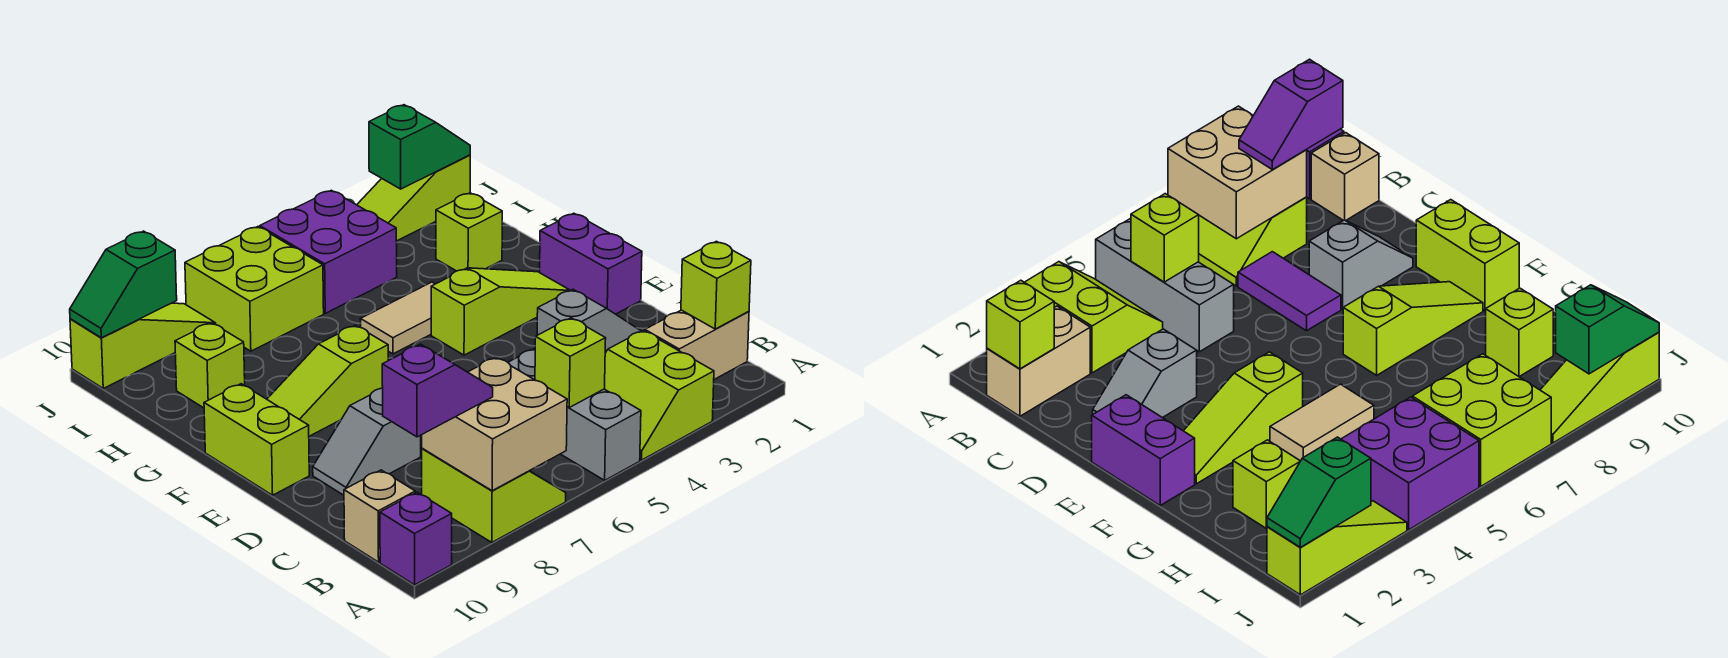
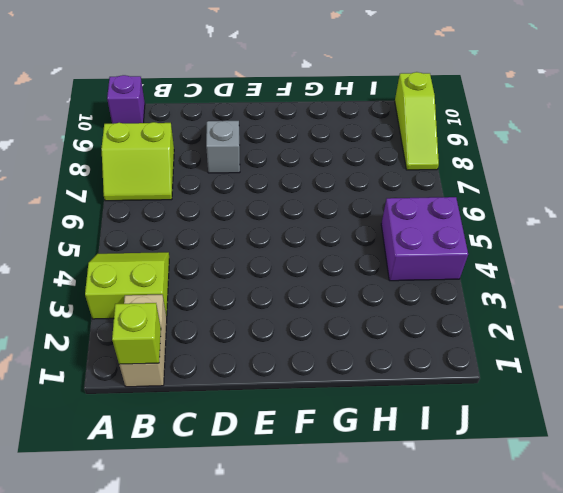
none -> grey brick A5:C5 level 1
none -> tan brick B10 level 1
none -> purple tile C7:D7 level 1

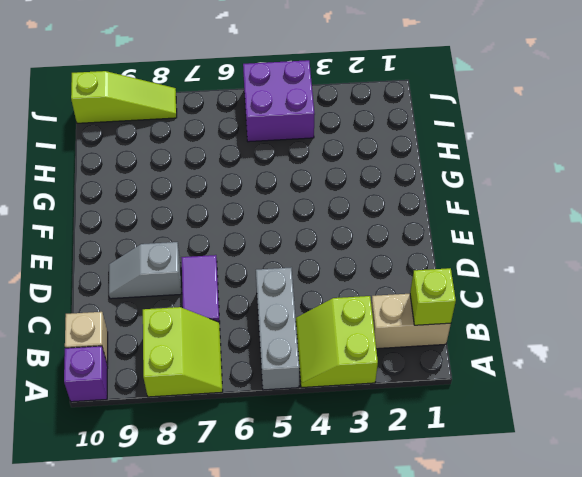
none -> grey slope D2:D3 level 1 top 3
none -> purple brick E1:F1 level 1
none -> lime brick E10:F10 level 1

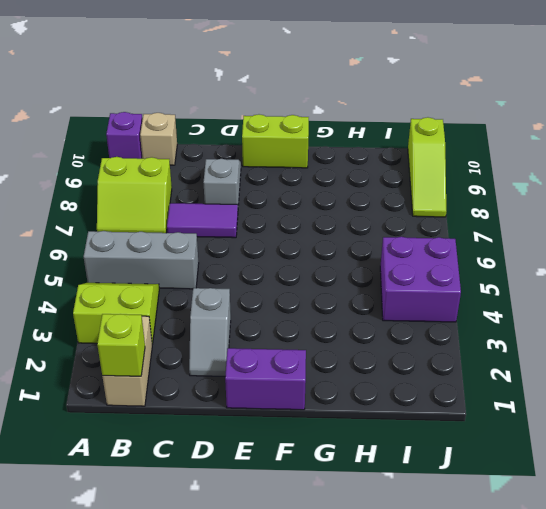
none -> lime slope F2:F4 level 1 top 4
none -> lime slope F7:F9 level 1 top 7
none -> tan tile G4:G5 level 1

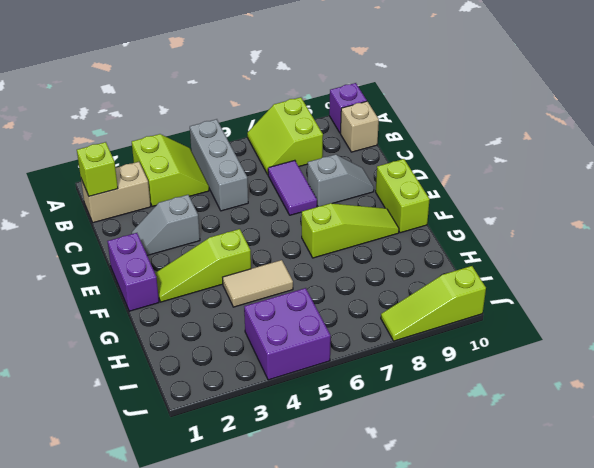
none -> lime brick H2 level 1
none -> lime brick H9 level 1
none -> lime brick I6:J7 level 1

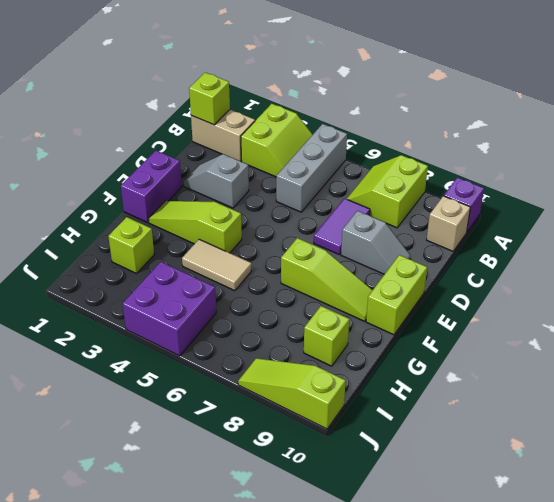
none -> lime brick I6:J7 level 1
none -> lime slope J1:J3 level 1 top 1
none -> tan brick A7:B8 level 2

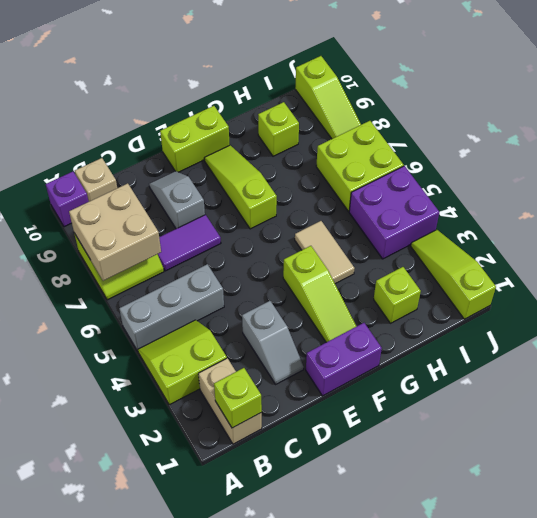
none -> lime brick B5 level 2
none -> green slope J1:J2 level 2 top 2
none -> green slope J9:J10 level 2 top 9

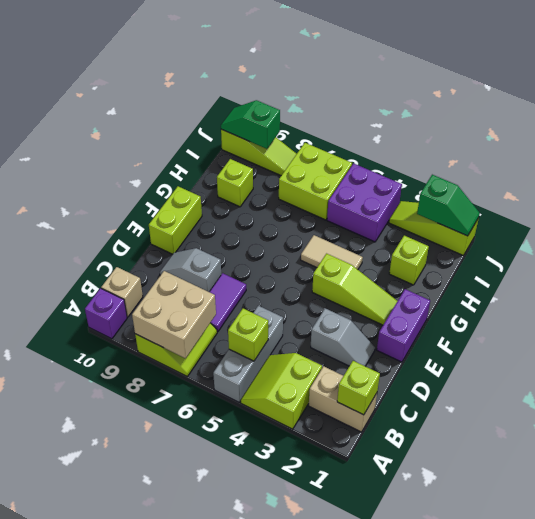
none -> lime slope F7:F9 level 1 top 7
none -> purple slope B8:B9 level 3 top 9

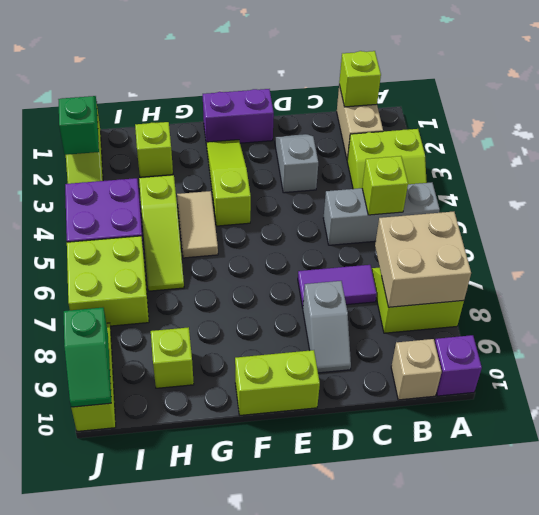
lime slope H4:H6 level 1 top 4 -> lime slope F7:F9 level 1 top 7
none -> purple slope B8:B9 level 3 top 9

